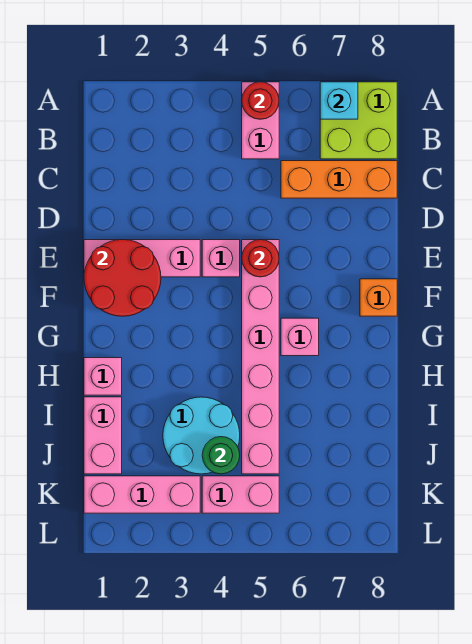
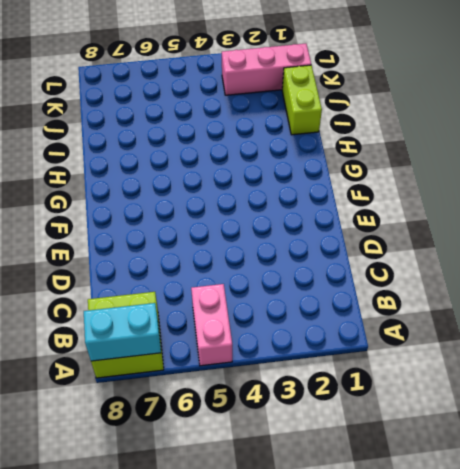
cyan brick A7:A8 level 2 -> cyan brick A7 level 2
lime brick I1:J1 level 1 -> pink brick I1:J1 level 1
none -> orange brick C6:C8 level 1
none -> pink brick E1:E3 level 1
none -> pink brick E4 level 1

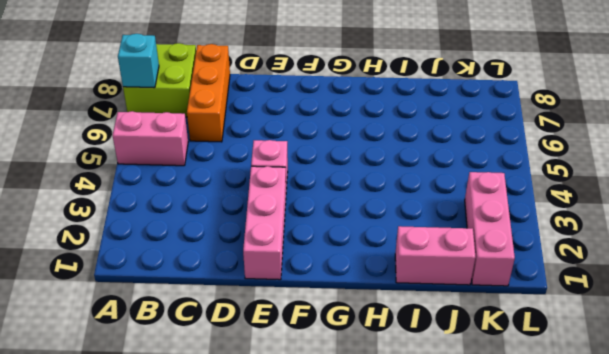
none -> pink brick E5:J5 level 1
none -> orange brick F8 level 1
none -> pink brick G6 level 1

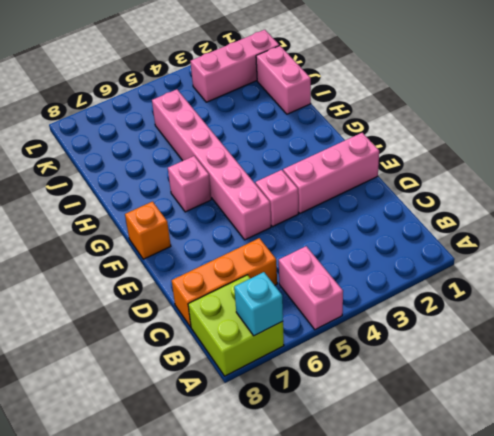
none -> pink brick H1 level 1
none -> cyan round brick I3:J4 level 1
none -> pink brick K4:K5 level 1

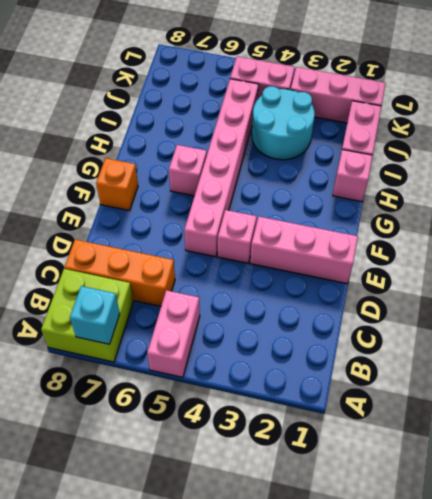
none -> red round brick A5 level 2
none -> red round brick E1:F2 level 2
none -> red round brick E5 level 2

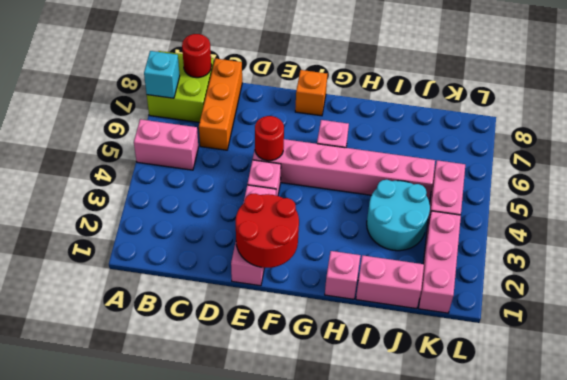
red round brick B8 level 2 -> red round brick A5 level 2
none -> green round brick J4 level 2

